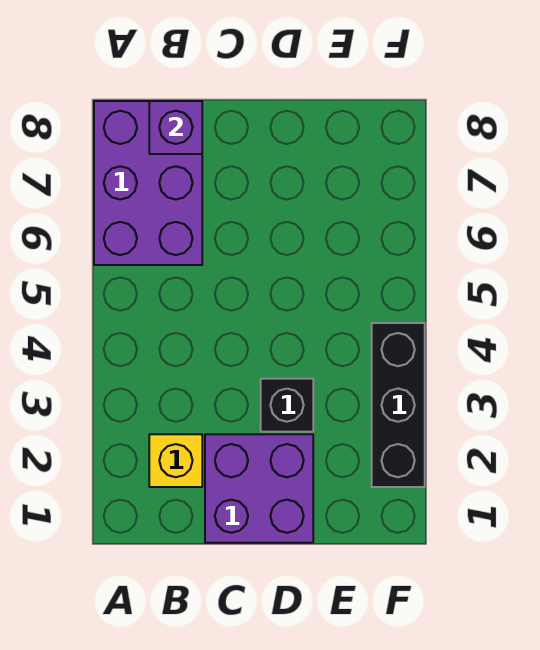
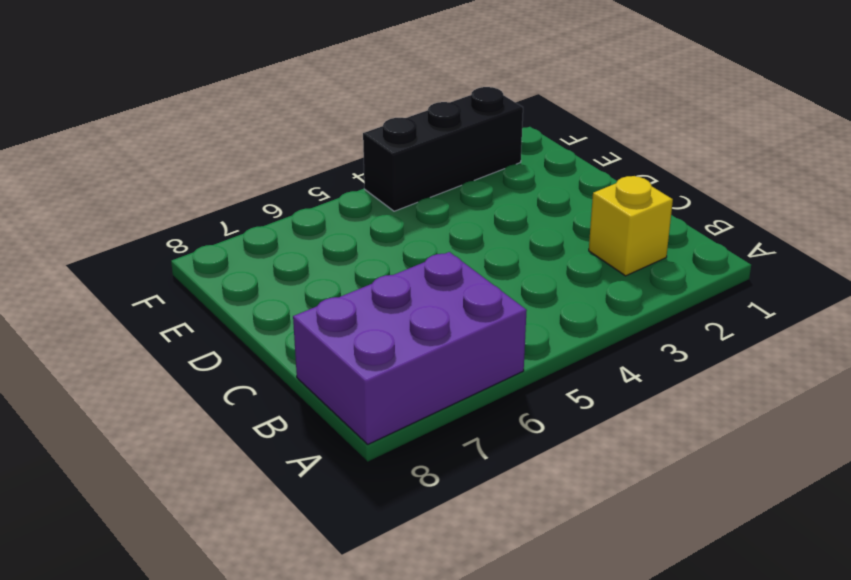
none -> purple brick C1:D2 level 1
none -> black brick D3 level 1

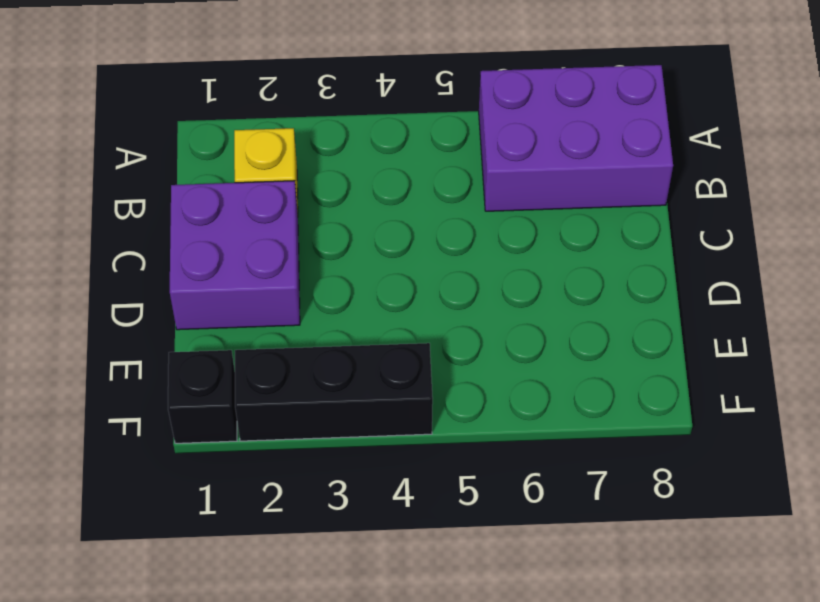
black brick F1 level 1 -> black brick D3 level 1
none -> purple brick B8 level 2

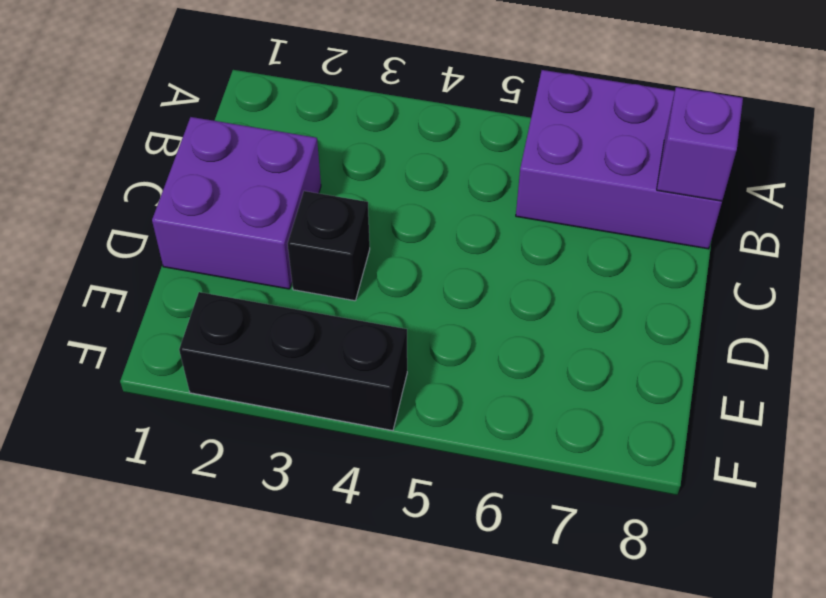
none -> yellow brick B2 level 1

